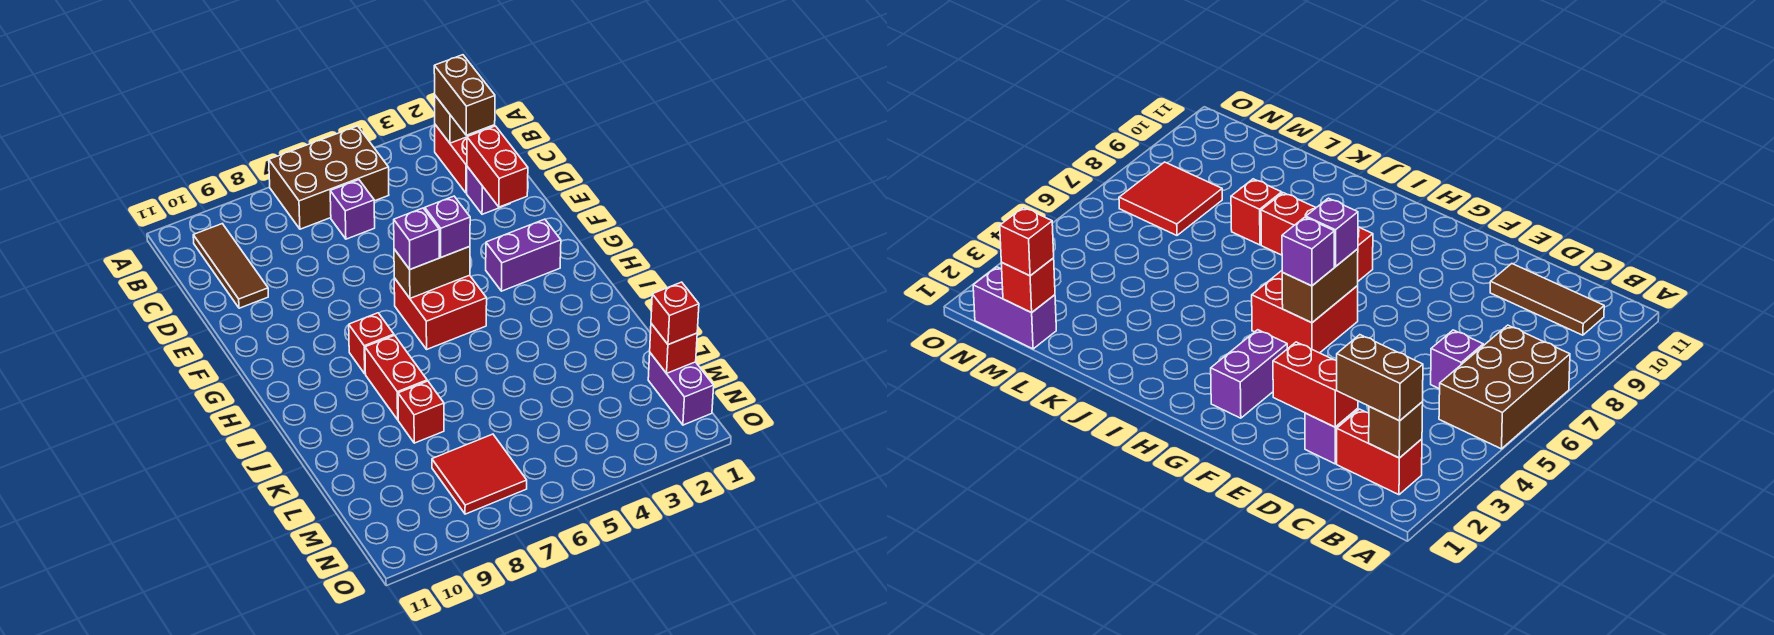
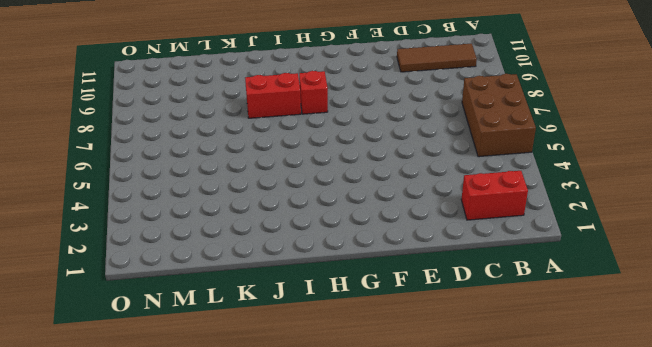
none -> purple brick C6 level 1
none -> purple brick D2 level 1
none -> purple brick G2:G3 level 1

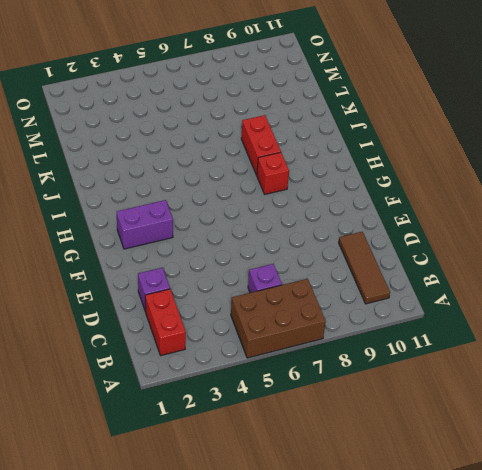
none -> red brick G5:H6 level 1
none -> red brick K8 level 1
none -> purple brick M1:N1 level 1

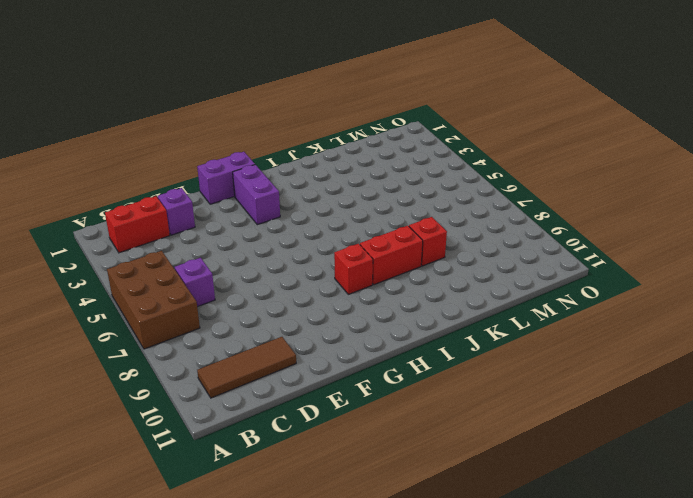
purple brick F1:G1 level 1 -> purple brick M1:N1 level 1
none -> red brick G5:H6 level 1
none -> red tile M7:N8 level 1
none -> brown brick B2 level 2

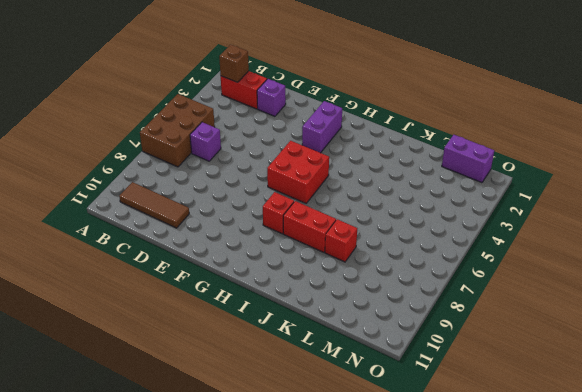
none -> red tile M7:N8 level 1
none -> red brick D2:E2 level 2
none -> brown brick G5:G6 level 2

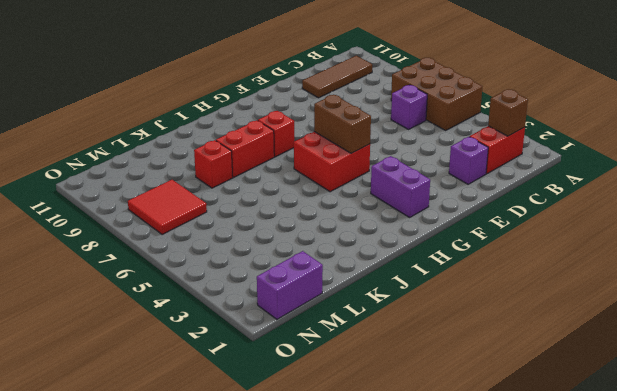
none -> red brick D2:E2 level 2
none -> red brick M1 level 2
none -> brown brick B2:C2 level 3

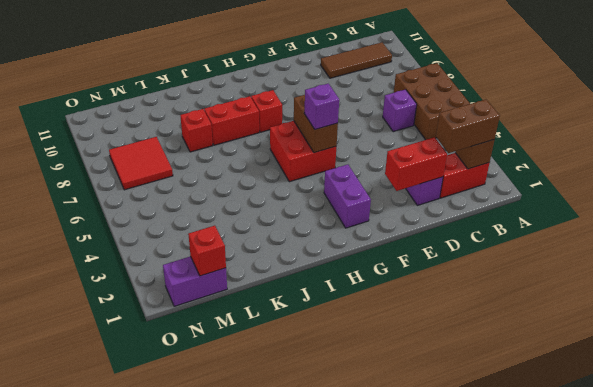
none -> purple brick G6 level 3
none -> red brick M1 level 3

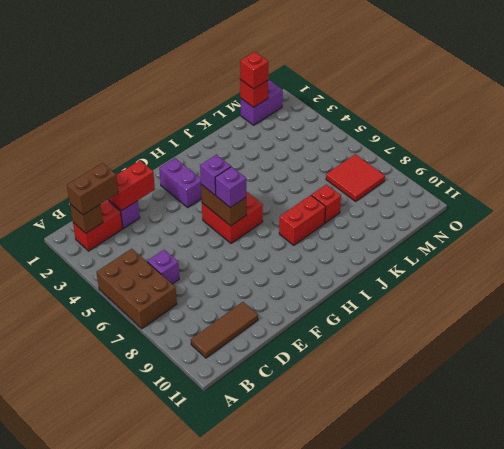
none -> red brick H8 level 1

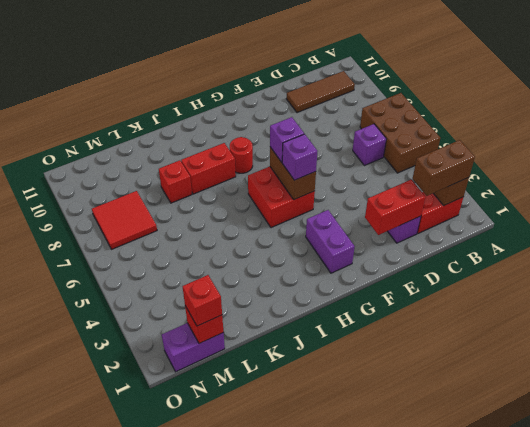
red round brick H8 level 1 -> red brick H8 level 1

